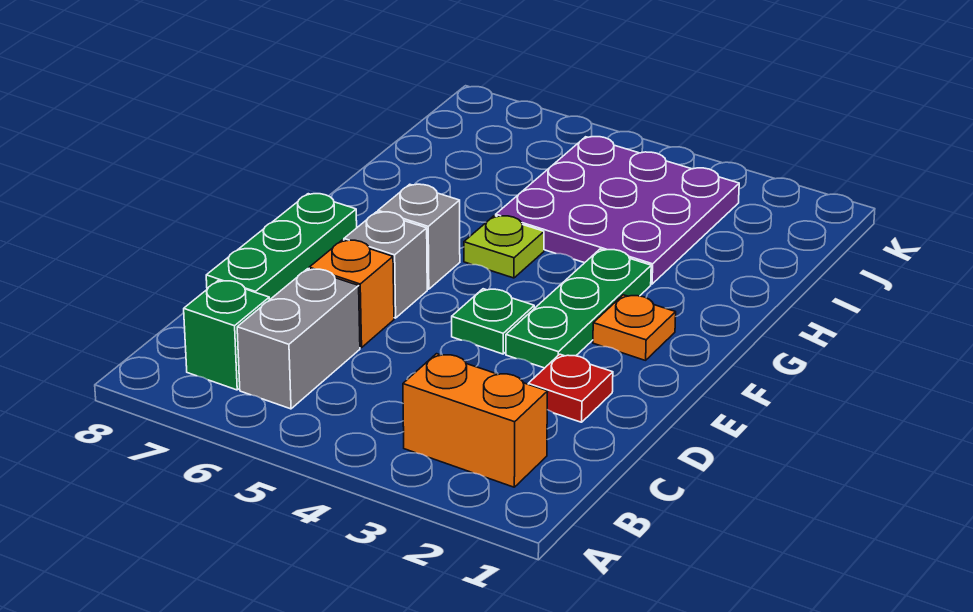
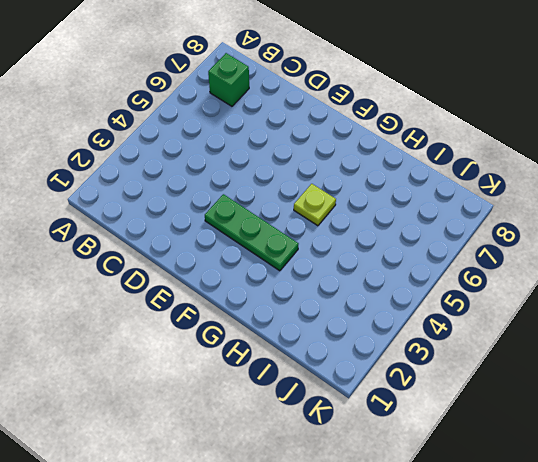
none -> orange brick B2:B3 level 1
none -> grey brick B6:C6 level 1
none -> red plate D2 level 1

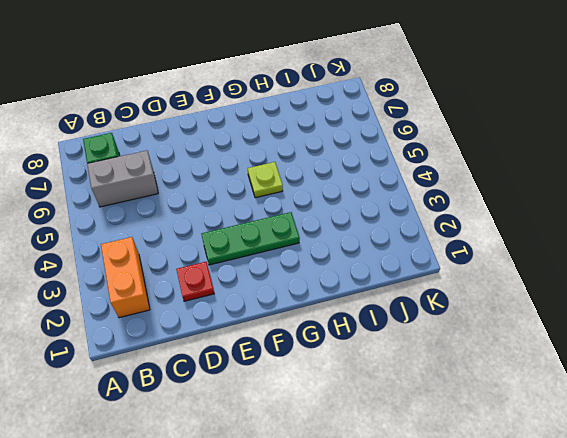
none -> orange brick D6 level 1
none -> green plate D8:F8 level 1
none -> green plate E4 level 1

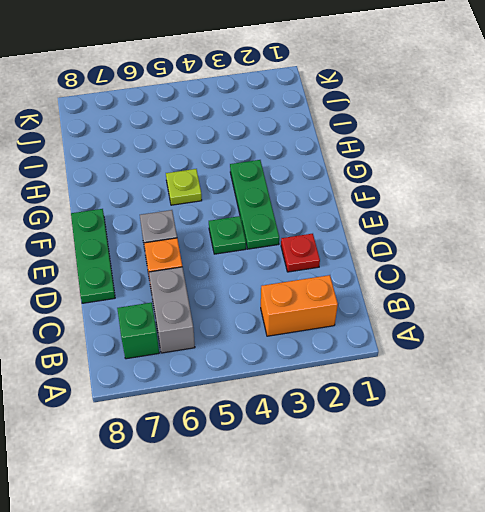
none -> orange plate F2 level 1
none -> grey brick F6 level 1
none -> purple plate H3:J5 level 1

